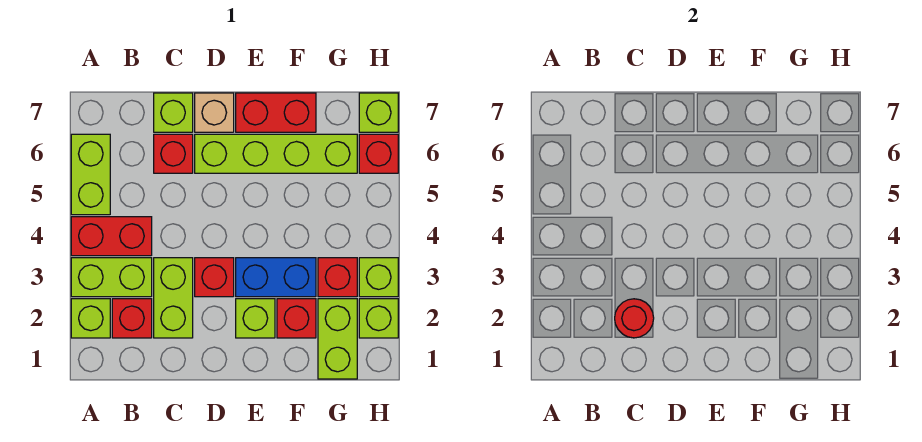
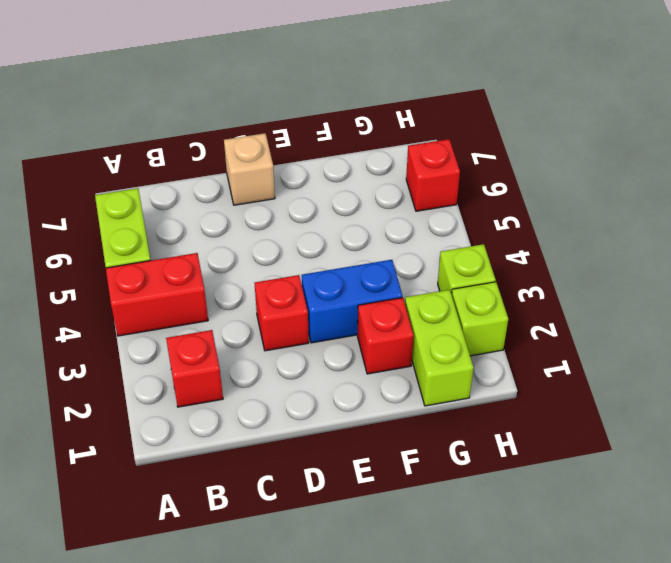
none -> lime brick A2 level 1
none -> lime brick A3:B3 level 1
none -> lime brick C2:C3 level 1

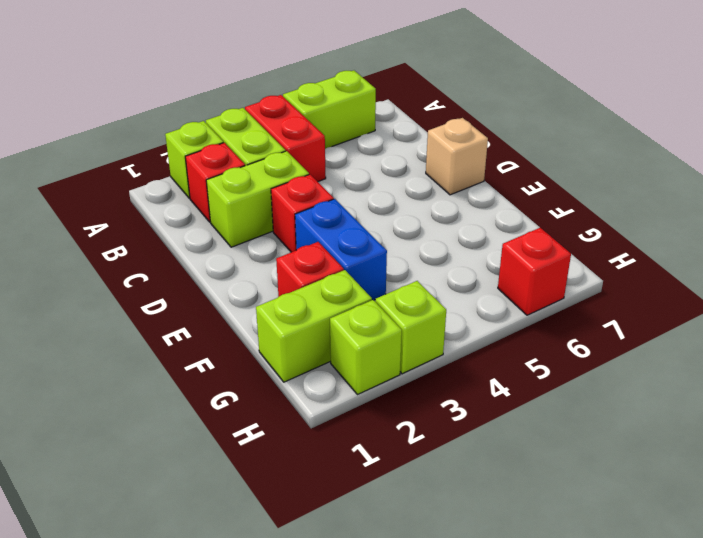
none -> red brick C6 level 1
none -> lime brick C7 level 1
none -> lime brick D6:G6 level 1

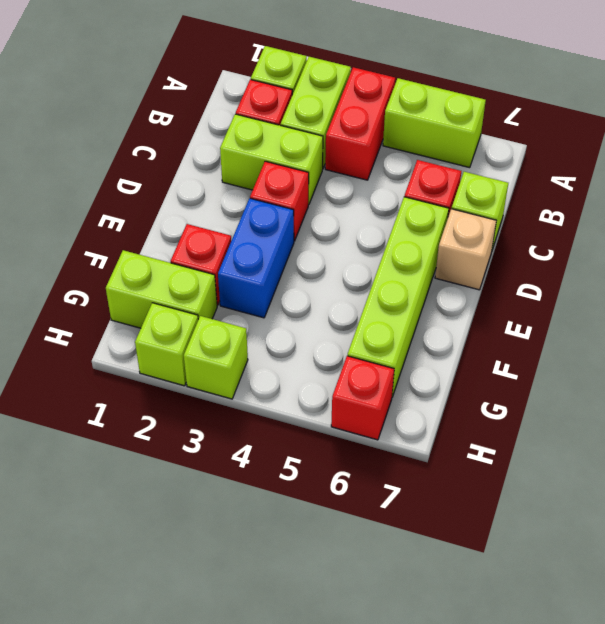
none -> lime brick E2 level 1
none -> red brick E7:F7 level 1
none -> red brick G3 level 1

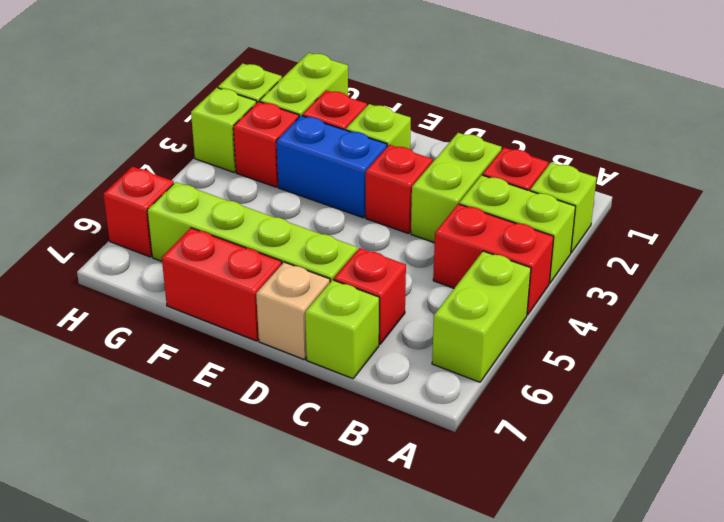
none -> lime brick H7 level 1
none -> red round brick C2 level 2

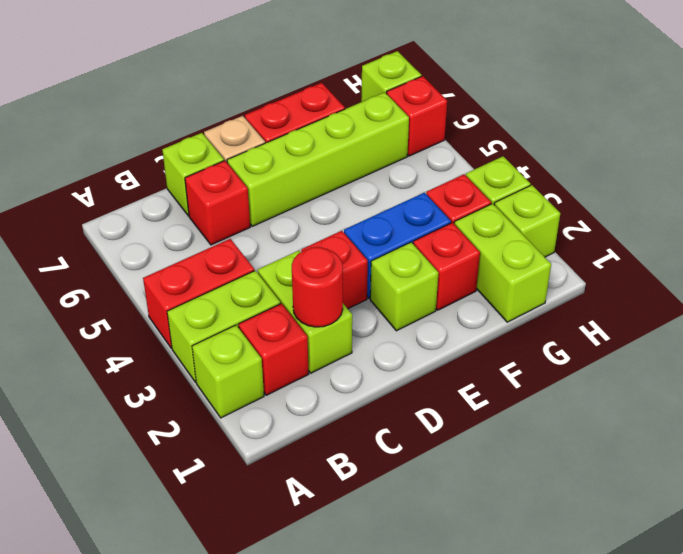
none -> lime brick A5:A6 level 1

